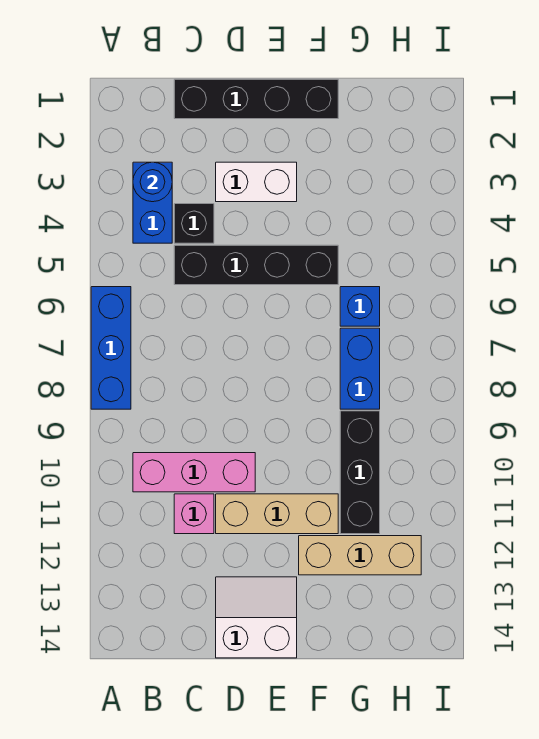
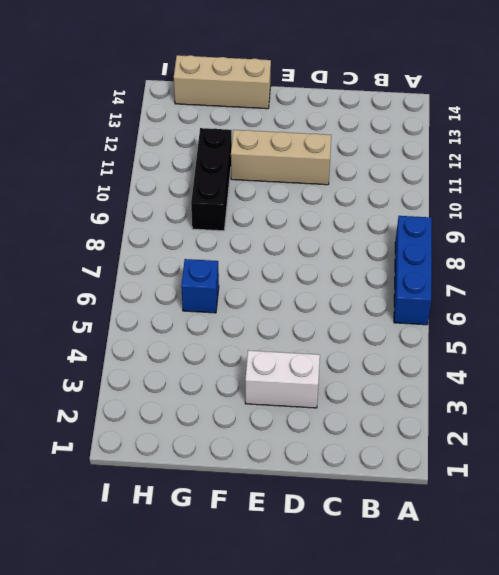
tan brick F14:H14 level 1 -> tan brick F12:H12 level 1
none -> blue brick B3:B4 level 1
none -> pink brick B10:D10 level 1
none -> black brick C1:F1 level 1

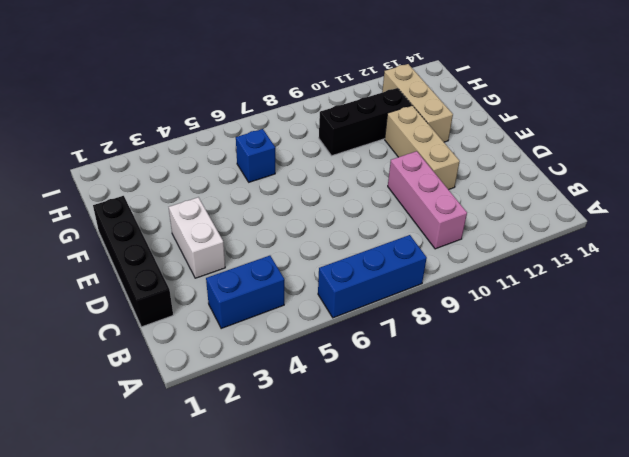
none -> black brick C4 level 1
none -> black brick C5:F5 level 1
none -> pink brick C11 level 1

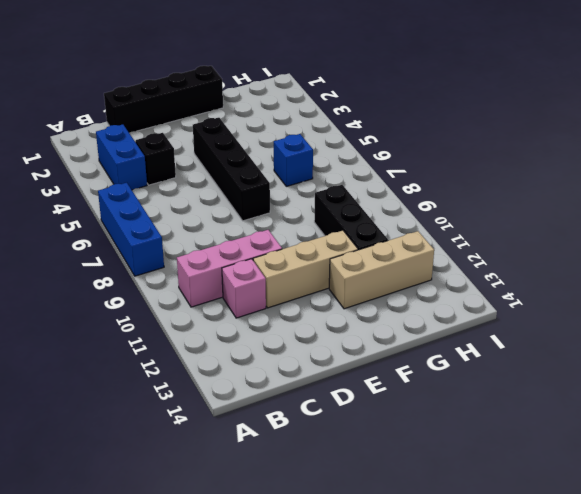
black brick E4:E7 level 1 -> black brick C5:F5 level 1
none -> white brick D3:E3 level 1
none -> white slope D13:E14 level 1 top 14
none -> blue brick G7:G8 level 1

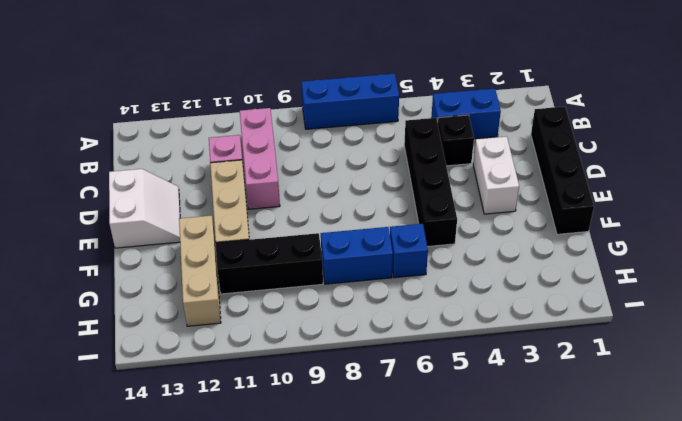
none -> blue round brick B3 level 2

